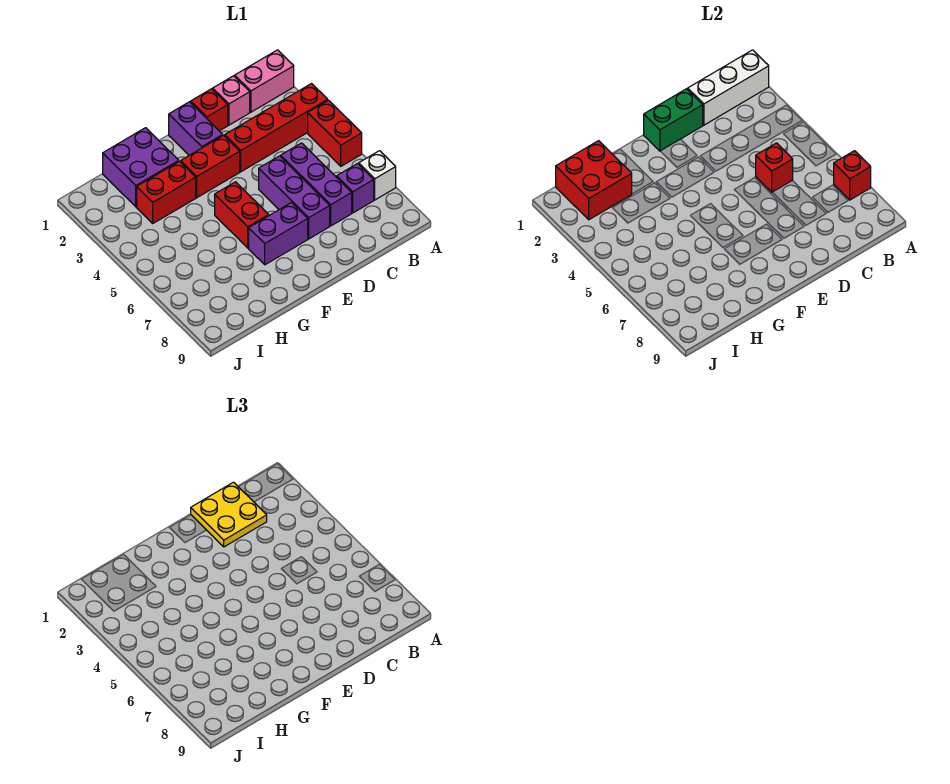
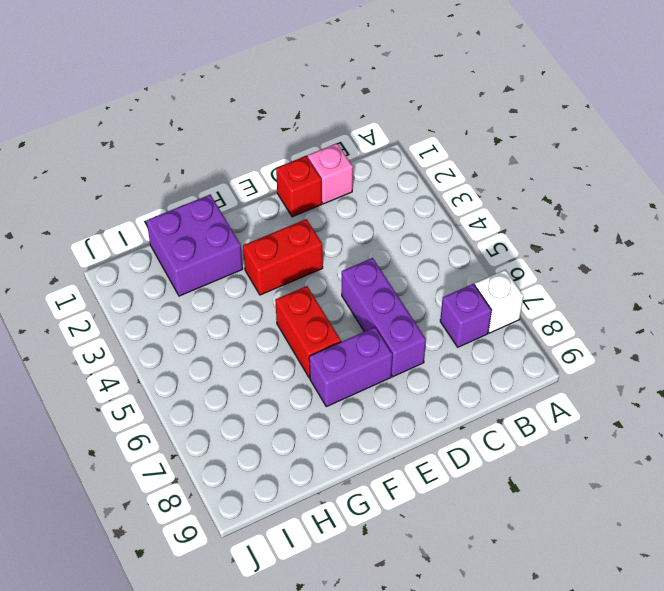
none -> pink brick A1:B1 level 1
none -> red brick A3:D3 level 1
none -> red brick A4:A5 level 1

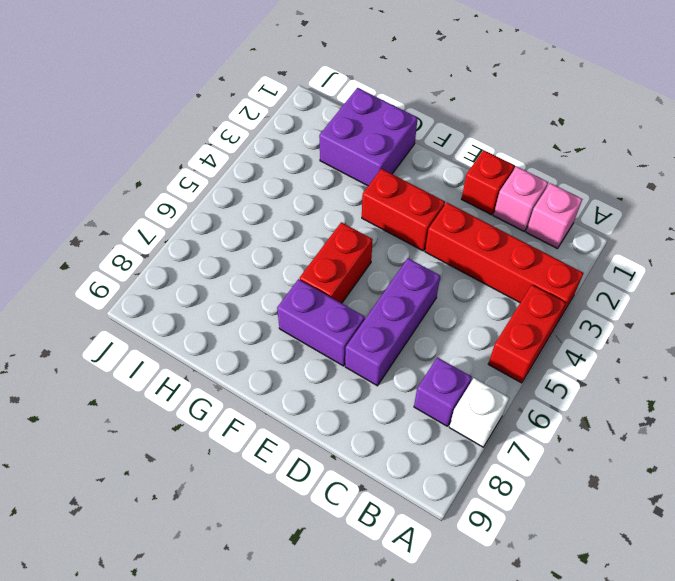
pink brick B1 level 1 -> pink brick A1:B1 level 1
none -> purple brick C5:C7 level 1
none -> purple brick E1:E2 level 1
none -> red brick G3:H3 level 1

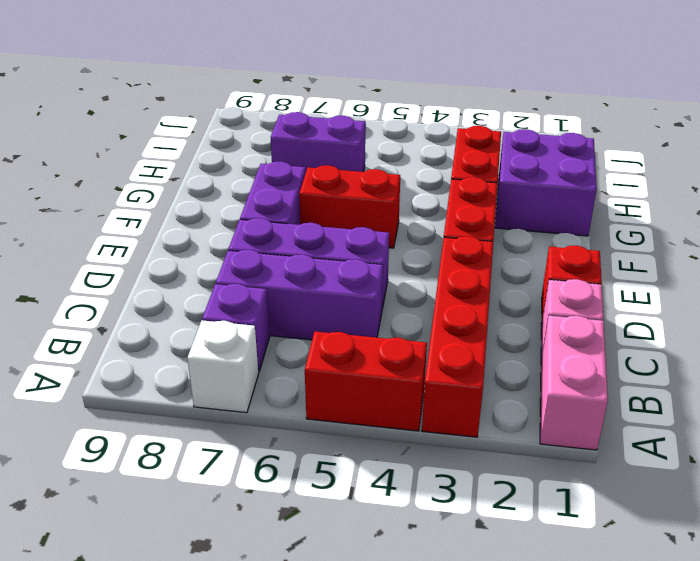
purple brick H6:H7 level 1 -> purple brick E1:E2 level 1
none -> white brick A1:C1 level 2
none -> red brick A7 level 2
none -> red brick C5 level 2

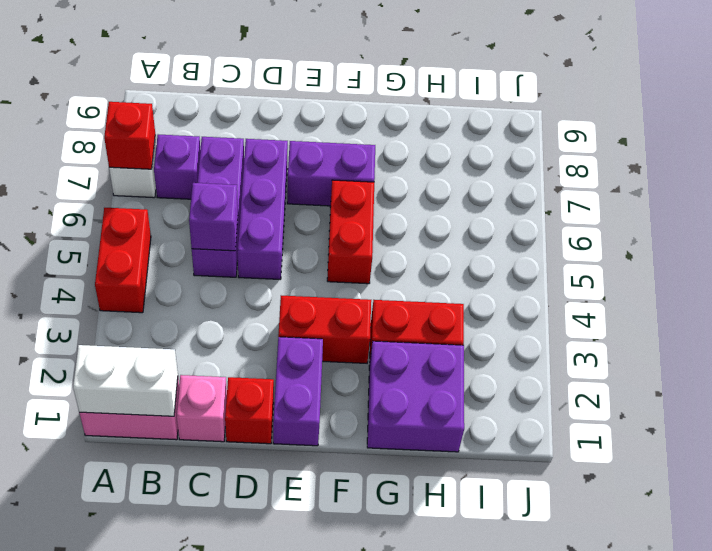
white brick A1:B1 level 2 -> white brick A1:C1 level 2
purple brick C5 level 2 -> red brick C5 level 2
none -> red brick A3:D3 level 1
none -> green brick D1:E1 level 2
none -> red brick H1:I2 level 2

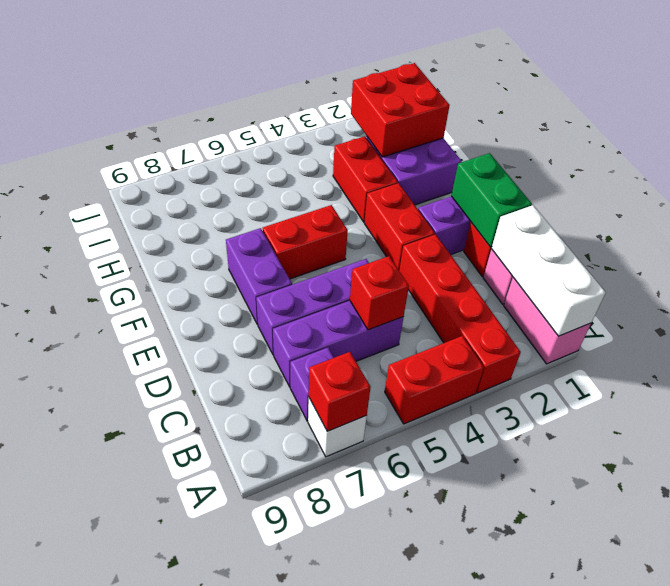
none -> yellow plate C1:D2 level 3

